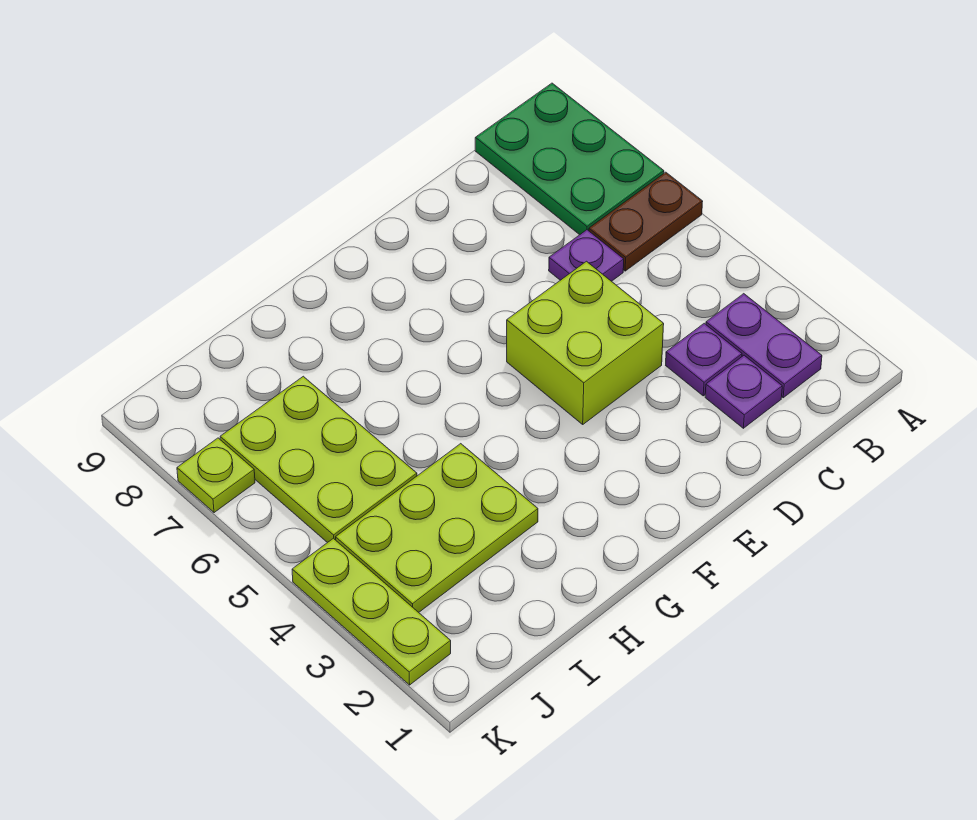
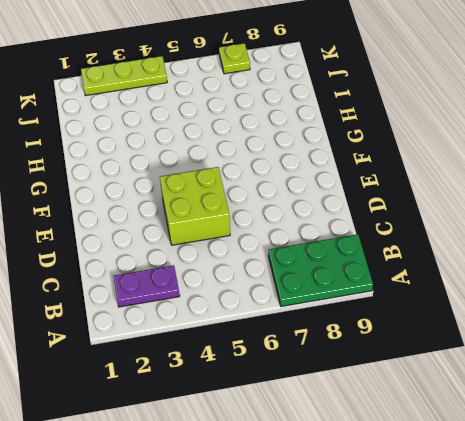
none -> brown plate A6:B6 level 1
none -> purple plate C2 level 1

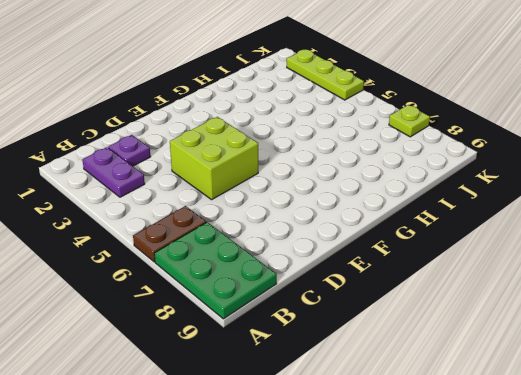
none -> purple plate C3 level 1
none -> purple plate C6 level 1

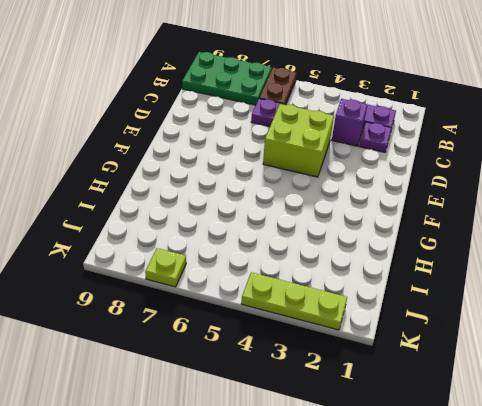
purple brick C3 level 1 -> purple plate C3 level 1
none -> lime plate H3:J4 level 1
none -> lime plate I5:J7 level 1

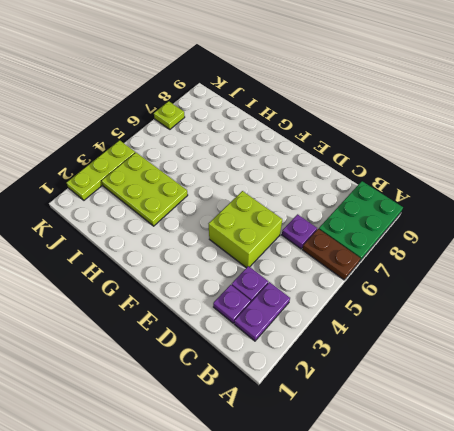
none -> lime plate I5:J7 level 1

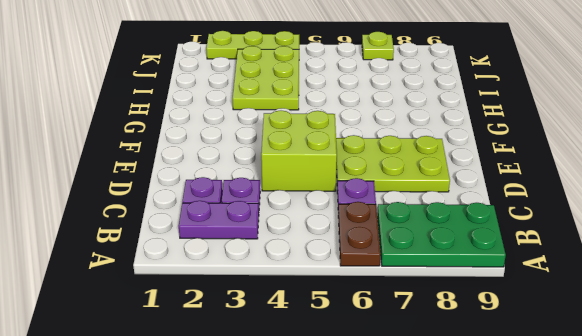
lime plate D6:E8 level 1 -> lime plate I5:J7 level 1

